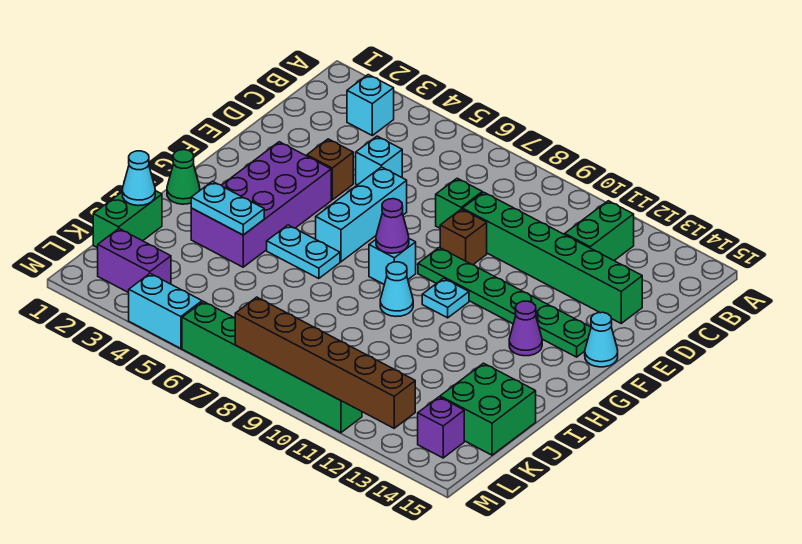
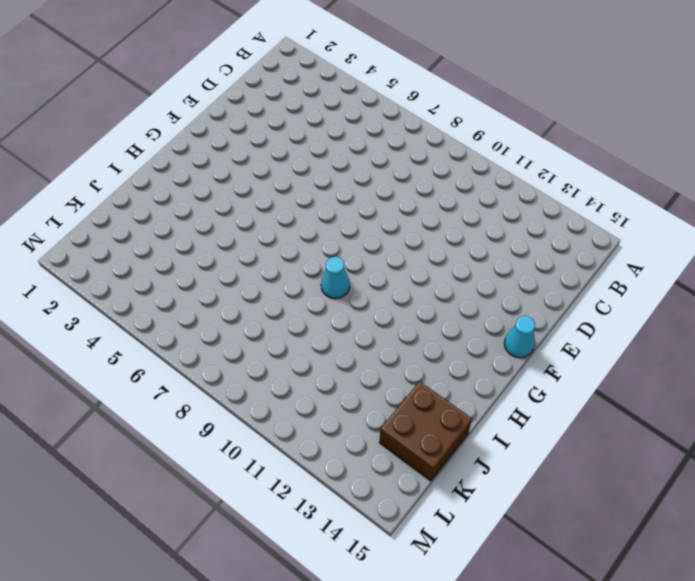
brown brick J14:K15 level 1 -> green brick J14:K15 level 1
none -> cyan brick B3 level 1
none -> green brick B12:C12 level 1
none -> cyan brick D5 level 1

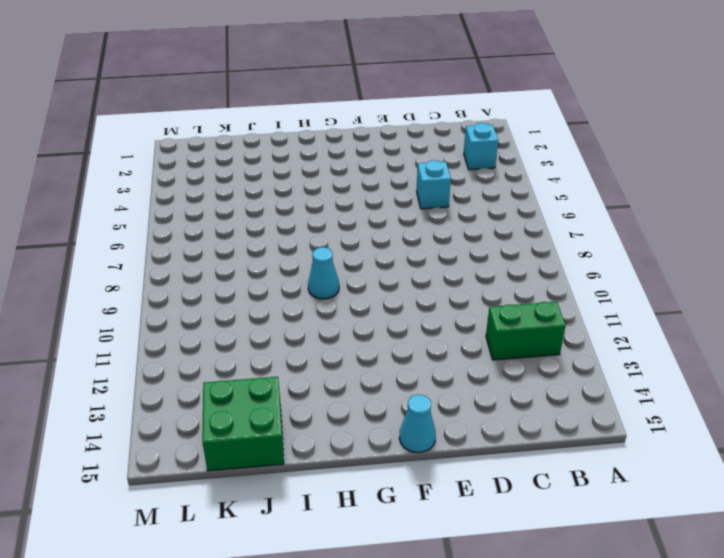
none -> green brick D8 level 1
none -> green brick D9:D14 level 1
none -> brown brick E4 level 1

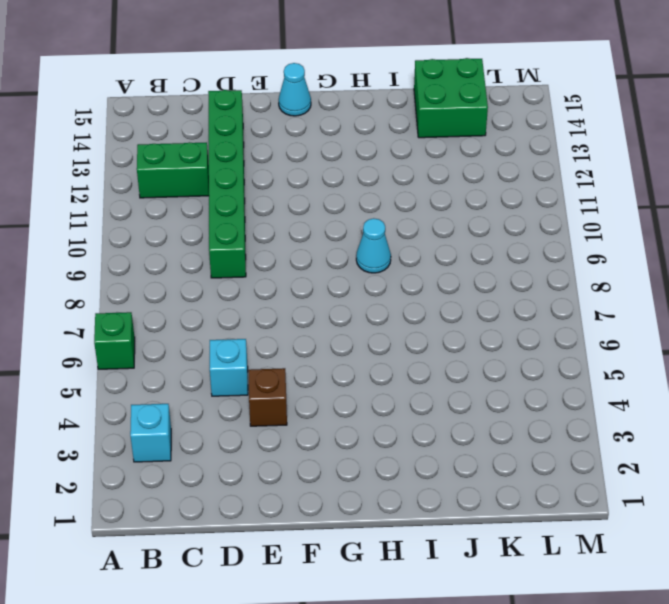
green brick A6 level 1 -> green brick D8 level 1
none -> cyan brick E6:G6 level 1
none -> brown brick E9 level 1
none -> purple brick F3:I4 level 1

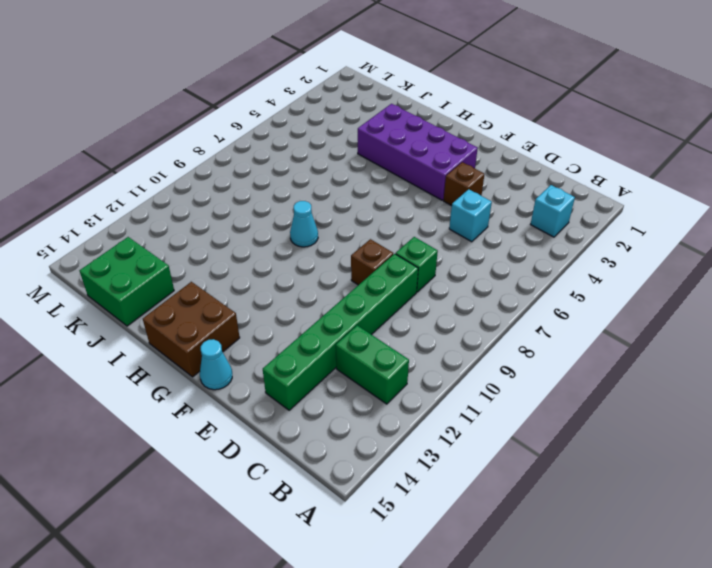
brown brick G14:H15 level 1 -> none
none -> cyan brick E6:G6 level 1
none -> green plate F9:F14 level 1
none -> cyan brick G8 level 1

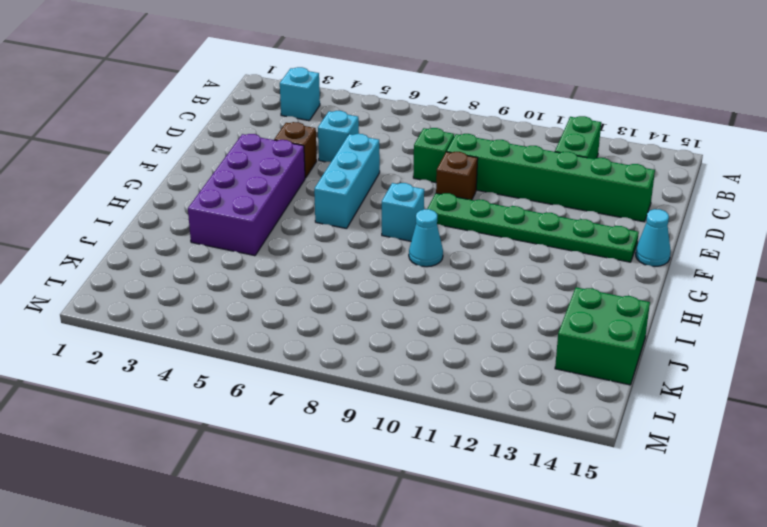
none -> cyan plate G10 level 1
none -> purple cone G13 level 1
none -> green cone H1 level 1

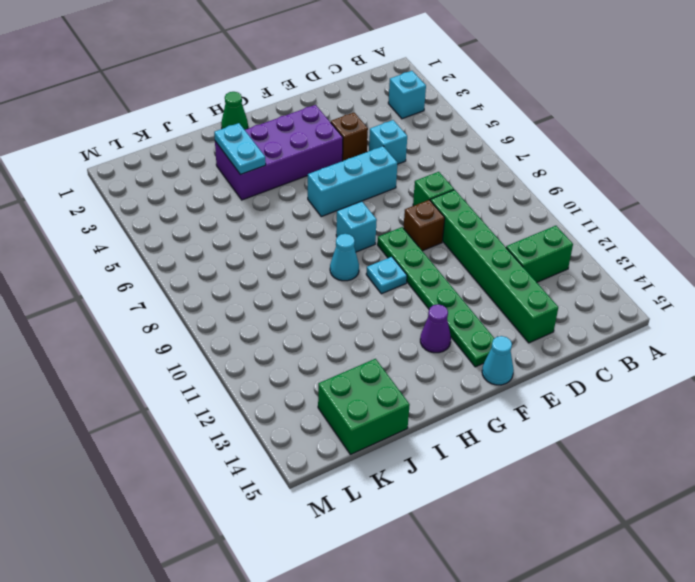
none -> cyan plate H5:H6 level 1
none -> green brick J1:K1 level 1
none -> purple brick L2:L3 level 1

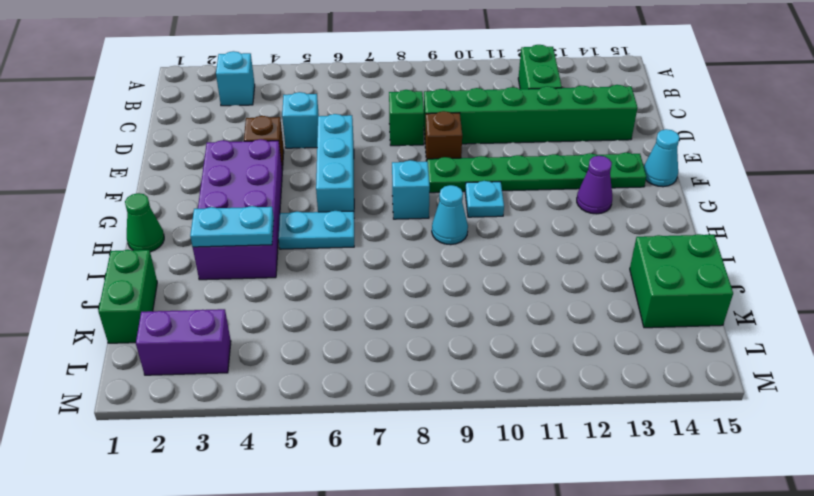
none -> purple brick L14 level 1
none -> cyan brick M4:M5 level 1
none -> green brick M6:M11 level 1

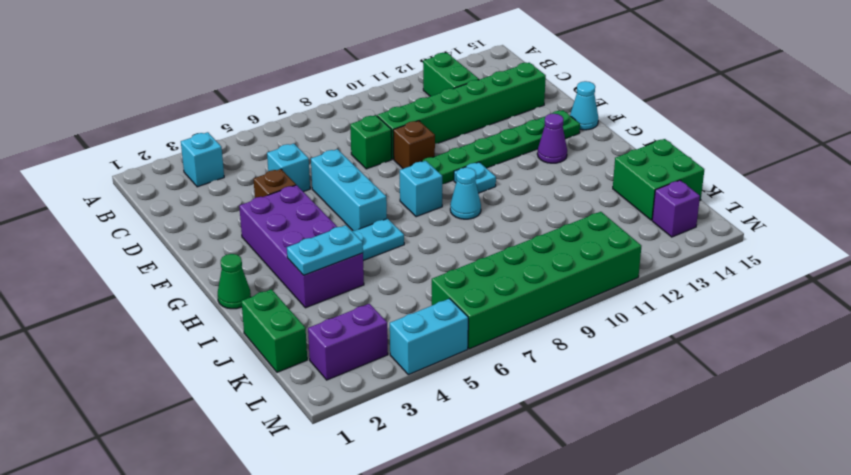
green brick L6:M11 level 1 -> green brick M6:M11 level 1
none -> purple cone G8 level 2
none -> cyan cone J1 level 2
none -> brown brick M8:M13 level 2

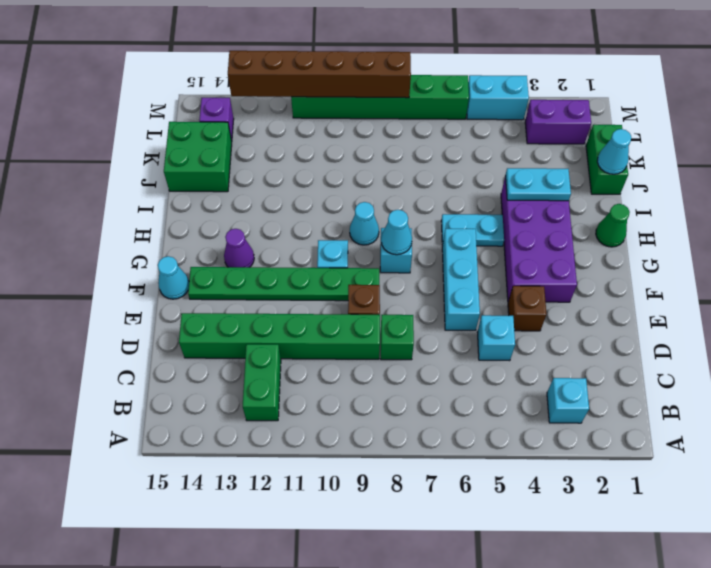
cyan cone G8 level 2 -> purple cone G8 level 2

